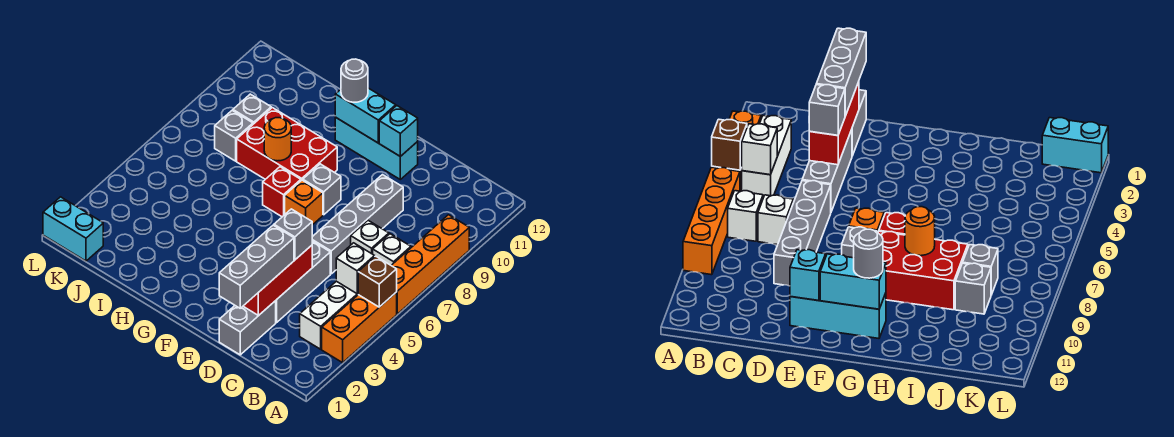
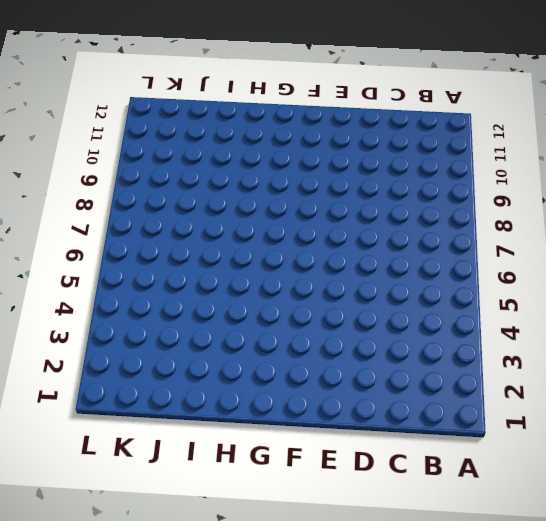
none -> orange brick A3:A5 level 1
none -> orange brick A6:A9 level 1
none -> white brick B3:B5 level 1

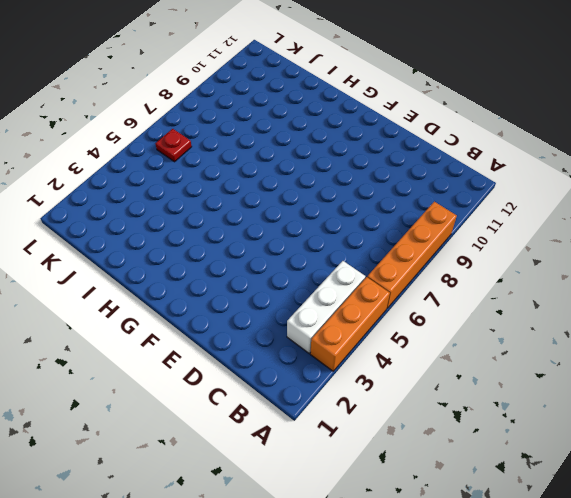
red plate K6 level 1 -> none
none -> white brick B7 level 1
none -> white brick C7 level 1
none -> grey brick D1:D2 level 1

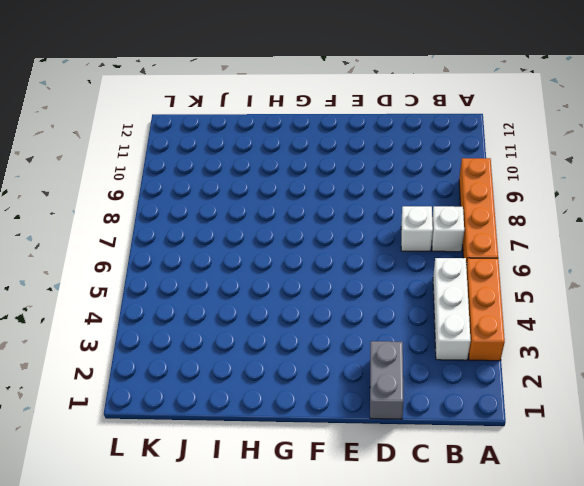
none -> grey brick D3:D5 level 1
none -> grey brick D6:D9 level 1
none -> cyan brick E11:G11 level 1

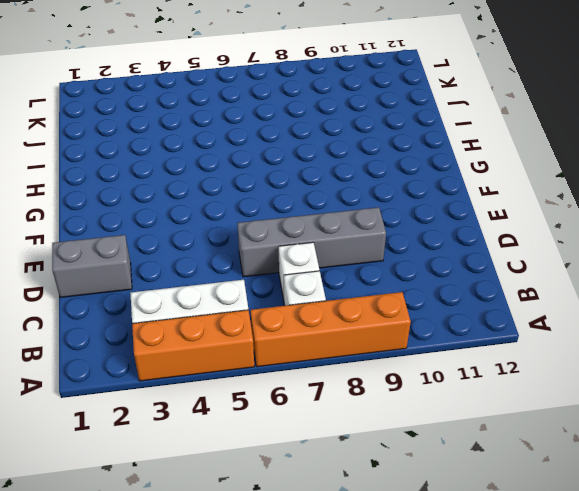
none -> grey brick D3:D5 level 1
none -> cyan brick E11:G11 level 1
none -> orange brick F7 level 1

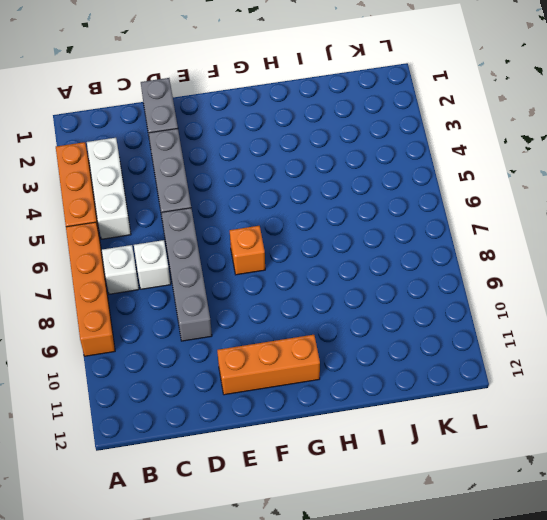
orange brick E11:G11 level 1 -> cyan brick E11:G11 level 1
none -> grey brick F8 level 1
none -> red brick G7 level 1
none -> red brick G8:I9 level 1

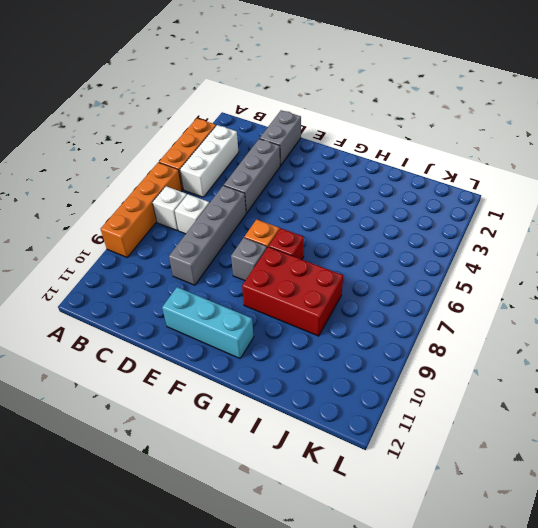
none -> grey brick J8 level 1
none -> grey brick J9 level 1
none -> cyan brick K1:L1 level 1

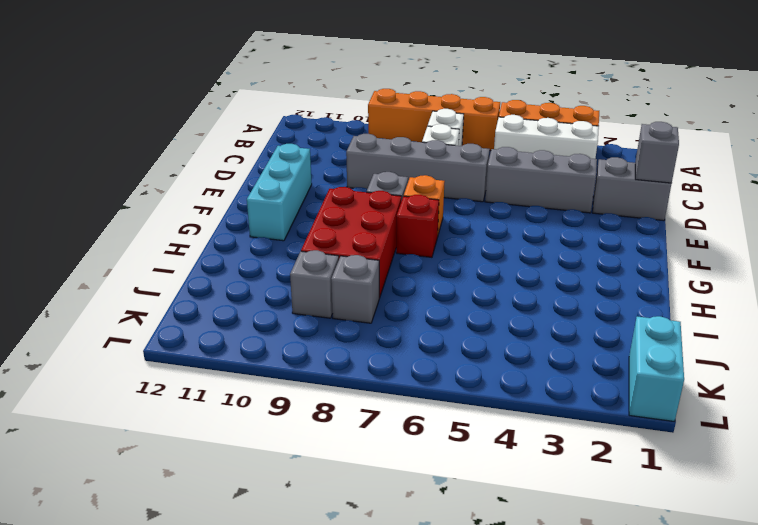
grey brick D1 level 2 -> grey brick D4 level 3
none -> brown brick A5 level 2
none -> white brick B5 level 2
none -> red brick D2:D4 level 2

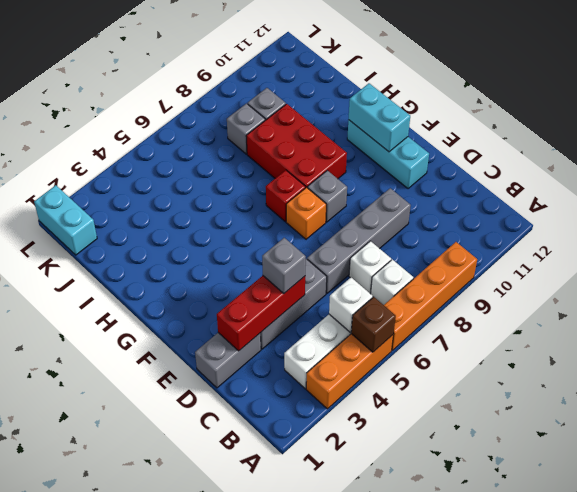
none -> cyan brick E11 level 2
none -> orange round brick H8 level 2
none -> grey brick D1:D3 level 3

